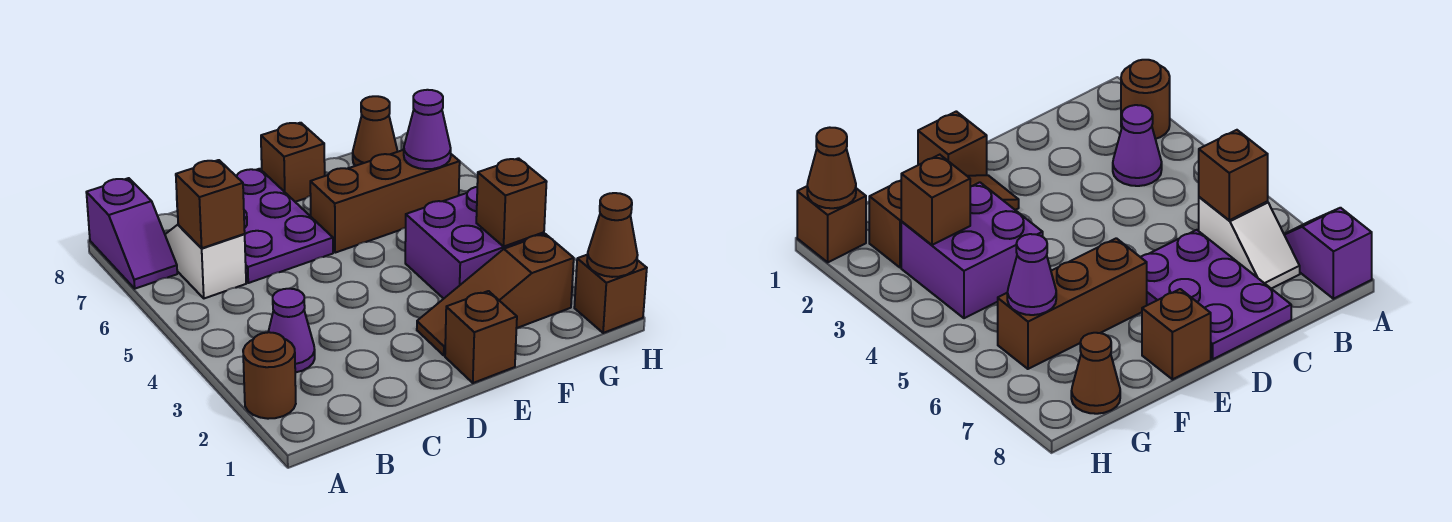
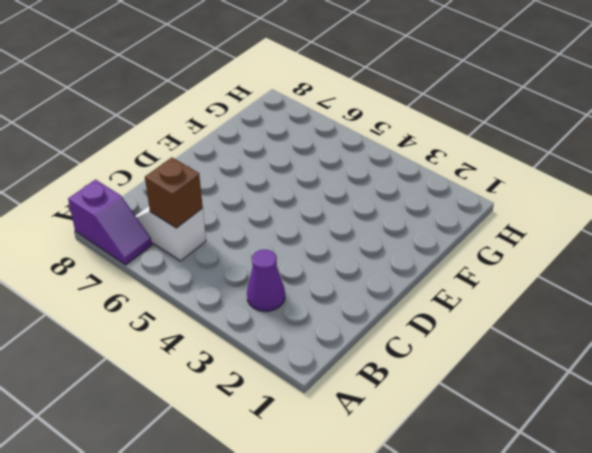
none -> brown round brick A2 level 1
none -> purple plate C6:D8 level 1
none -> brown brick E1 level 1

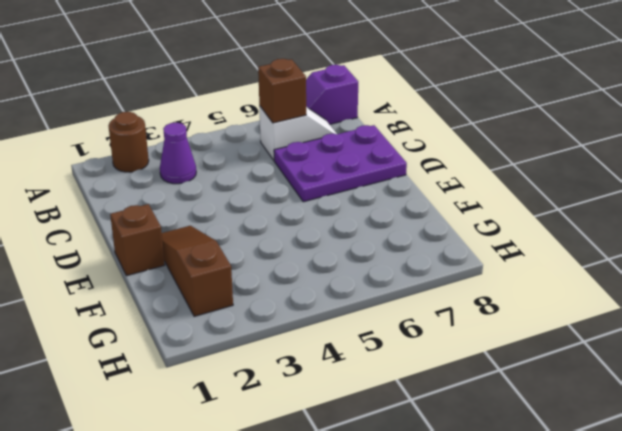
none -> brown brick E6:G6 level 1
none -> brown brick E8 level 1
none -> purple brick F3:G4 level 1

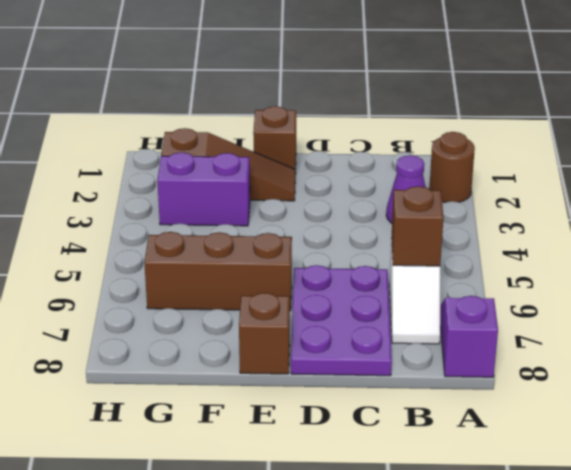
purple brick F3:G3 level 1 -> purple brick F3:G4 level 1
none -> brown cone G8 level 1
none -> brown brick H1 level 1
none -> brown brick G3 level 2

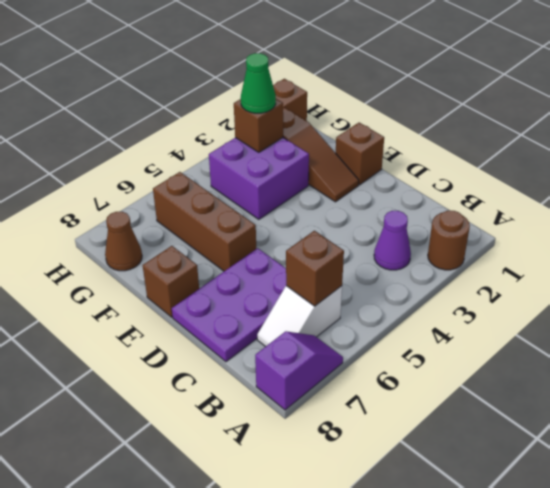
green cone G3 level 3 -> none
none -> purple cone G6 level 2
none -> brown cone H1 level 2

